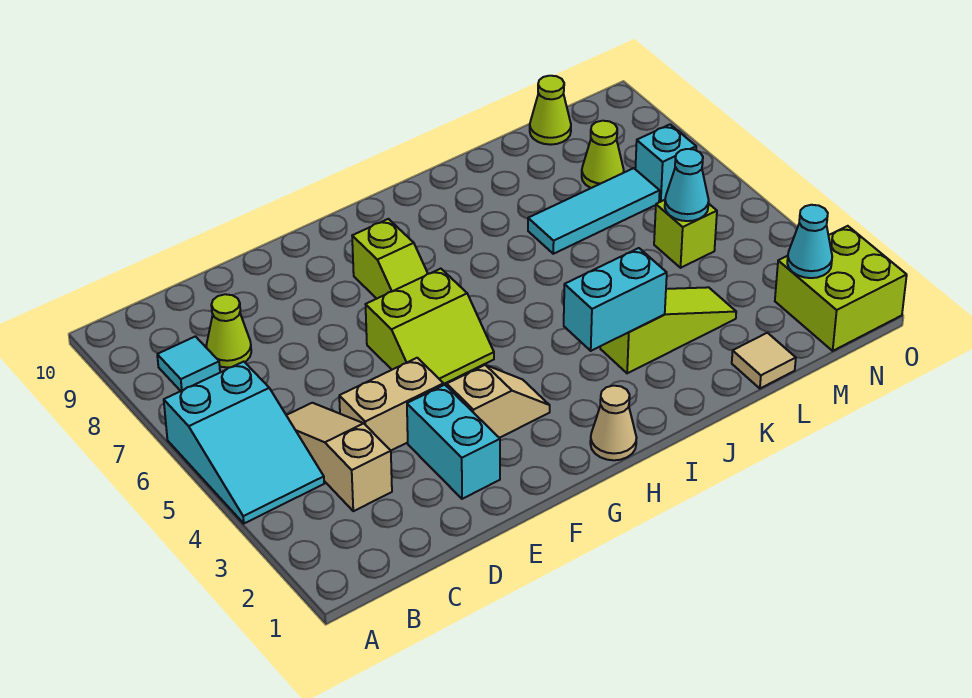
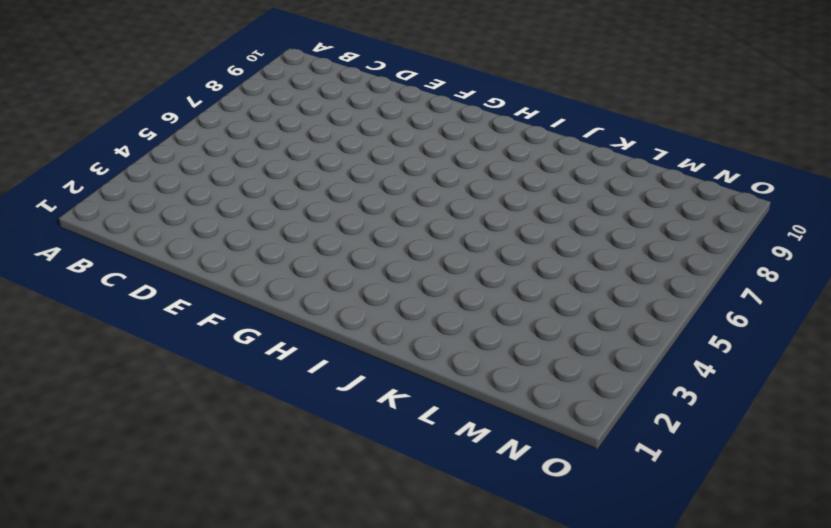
none -> cyan slope A4:B6 level 1 top 6
none -> cyan tile B8 level 1
none -> tan slope C3:C5 level 1 top 3

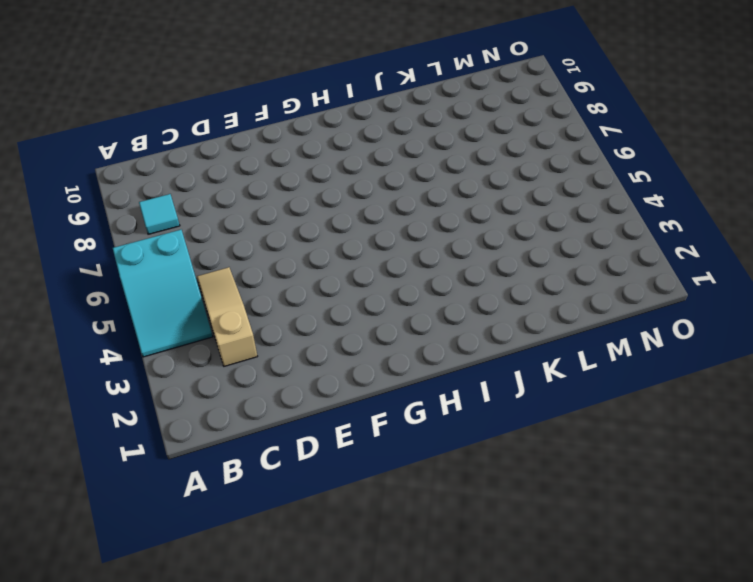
none -> lime cone C8 level 1
none -> tan brick D4:E4 level 1
none -> cyan brick E2:E3 level 1

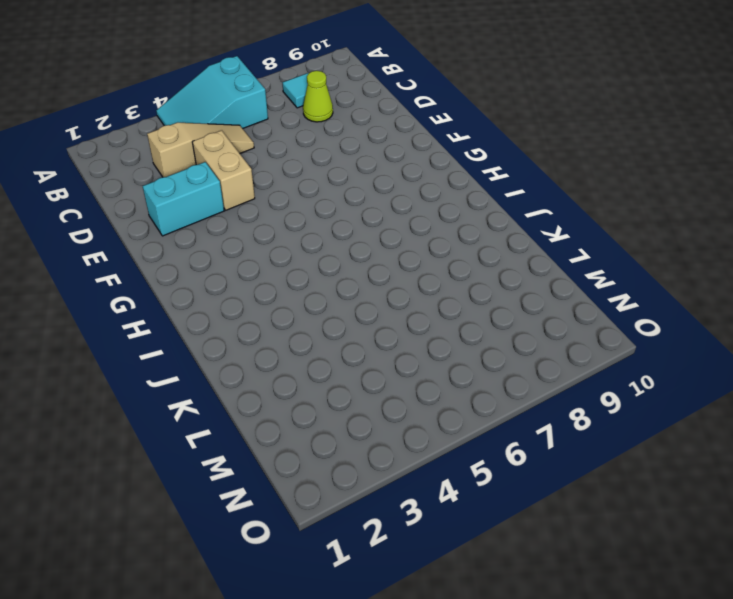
none -> tan slope F3:G3 level 1 top F
none -> lime slope F5:G6 level 1 top 6
none -> lime slope G7:G8 level 1 top 8

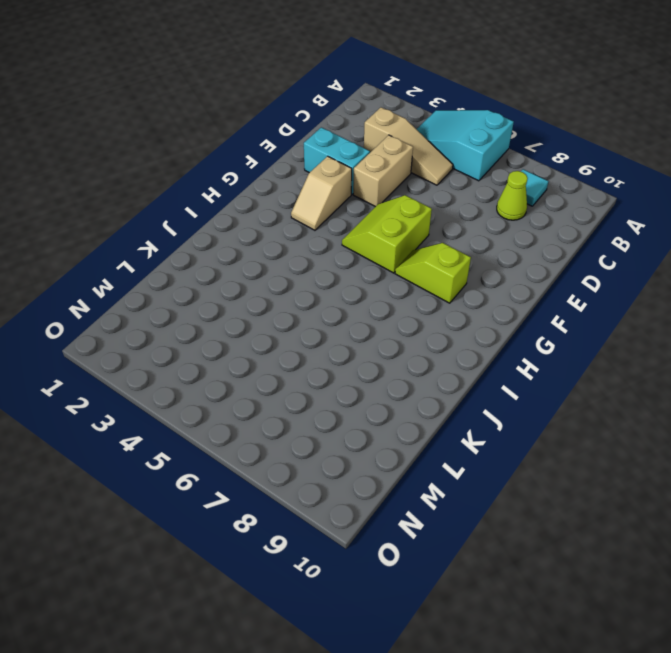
none -> tan cone H1 level 1
none -> lime slope J3:L3 level 1 top J
none -> cyan tile K7:M7 level 1

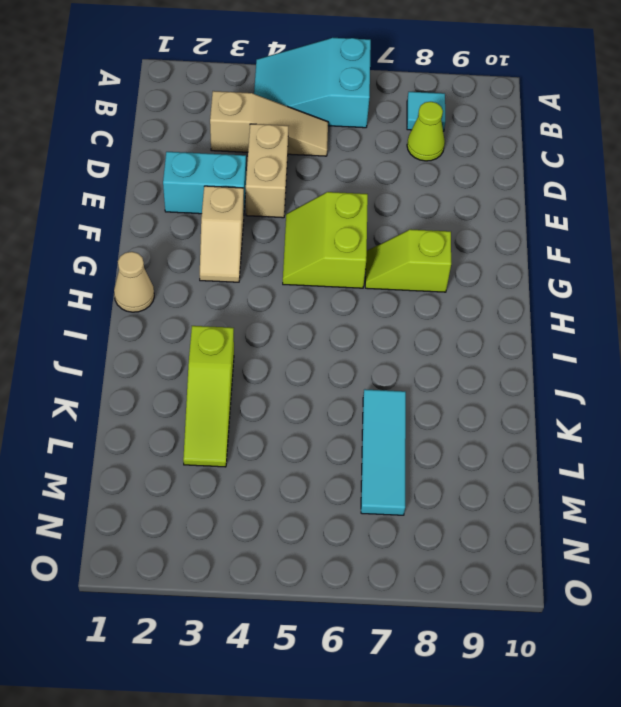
none -> tan tile L1 level 1
none -> lime brick M5 level 1
none -> lime cone M8 level 1

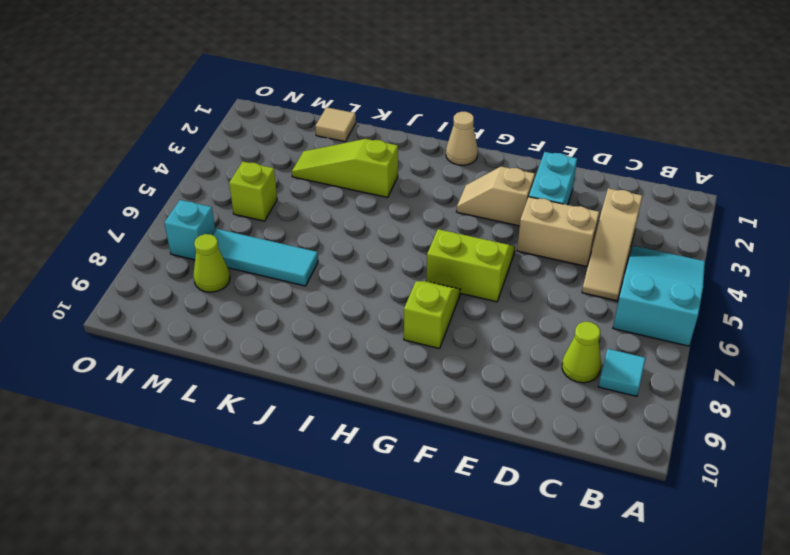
none -> lime cone M10 level 1
none -> lime brick N1:O2 level 1
none -> cyan brick I3:J3 level 2

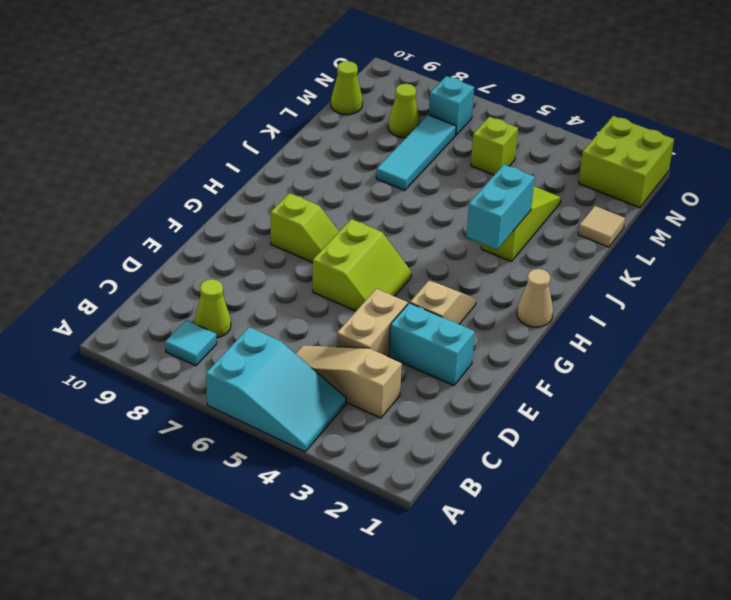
none -> cyan cone M5 level 2
none -> cyan cone N2 level 2

